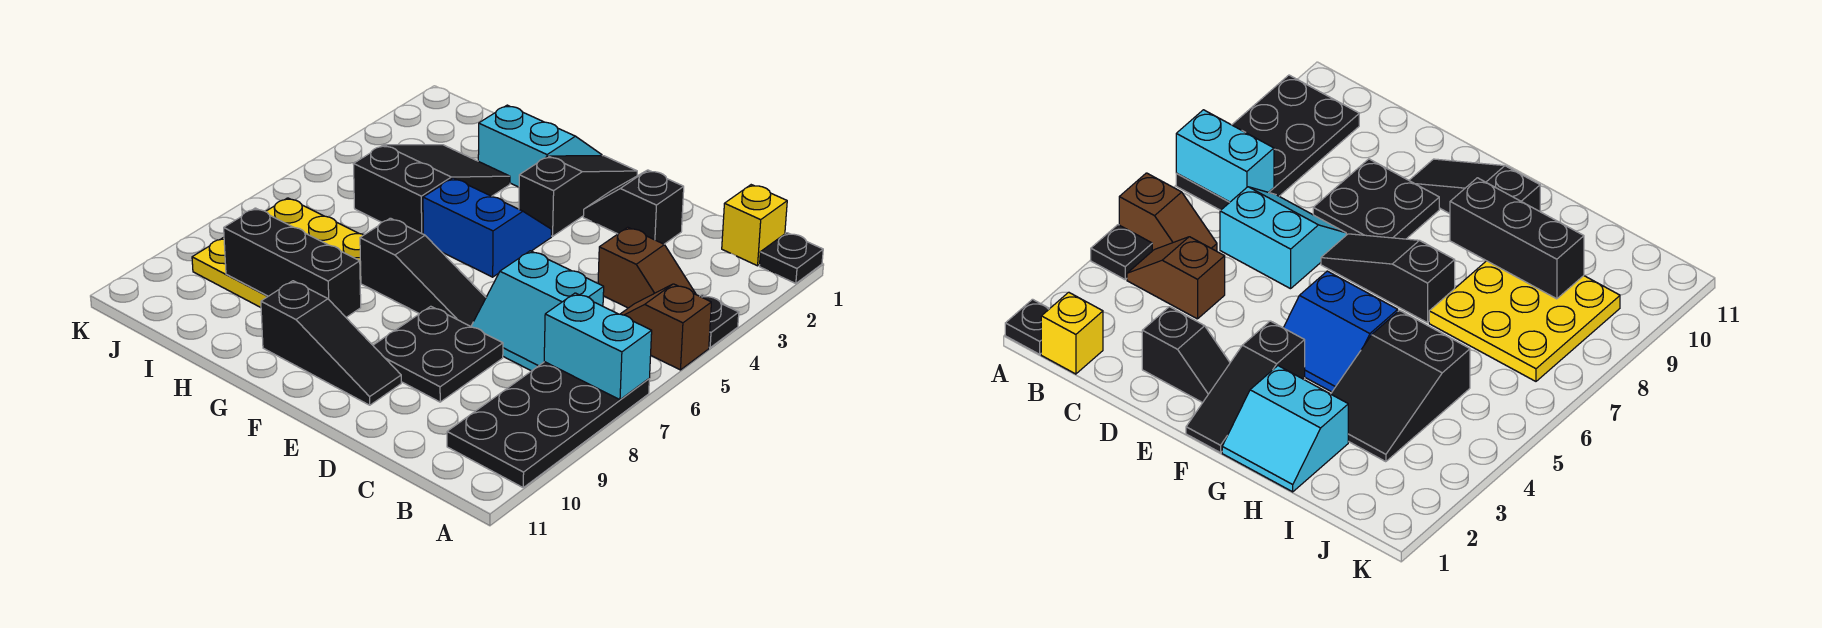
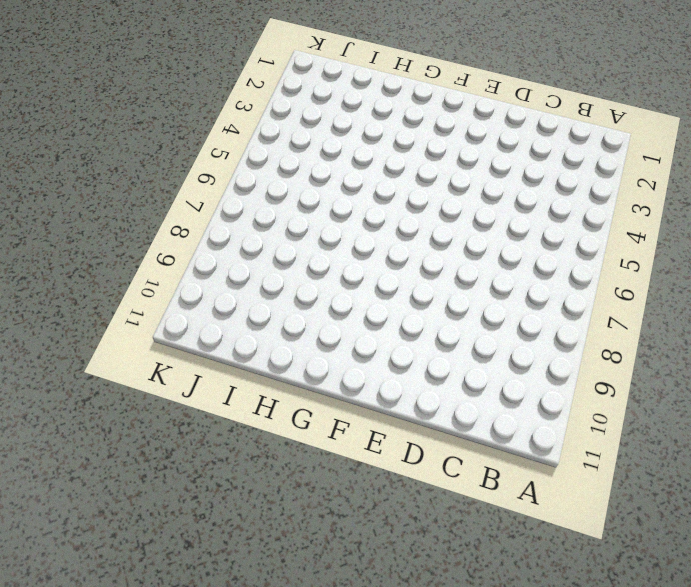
none -> black plate A1 level 1
none -> black plate A4 level 1
none -> brown slope A5:B5 level 1 top A

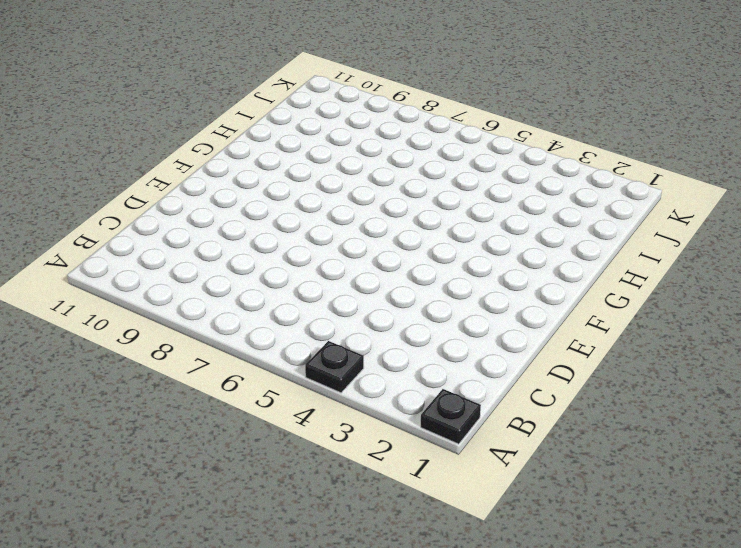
none -> brown slope A5:B5 level 1 top A
none -> black plate A7:B10 level 1
none -> yellow brick B1 level 1

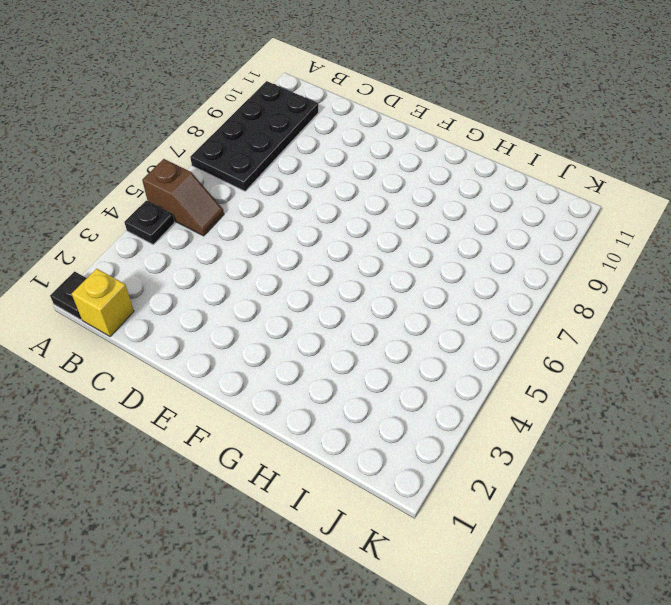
none -> brown slope B4:C4 level 1 top C
none -> cyan slope C6:D7 level 1 top 6
none -> black slope D2:E2 level 1 top D

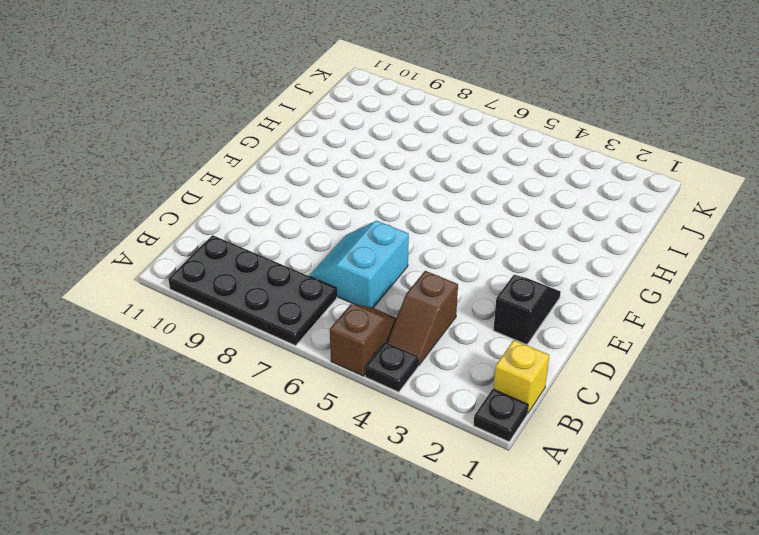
none -> black plate D8:E9 level 1
none -> black slope E7:G7 level 1 top G
none -> black slope E10:G10 level 1 top G

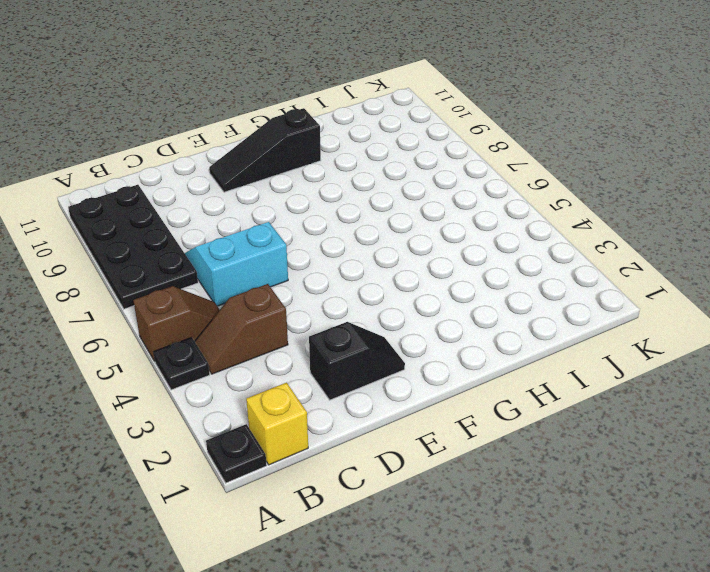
none -> black plate D8:E9 level 1
none -> black slope E7:G7 level 1 top G
none -> black slope F1:F3 level 1 top 3

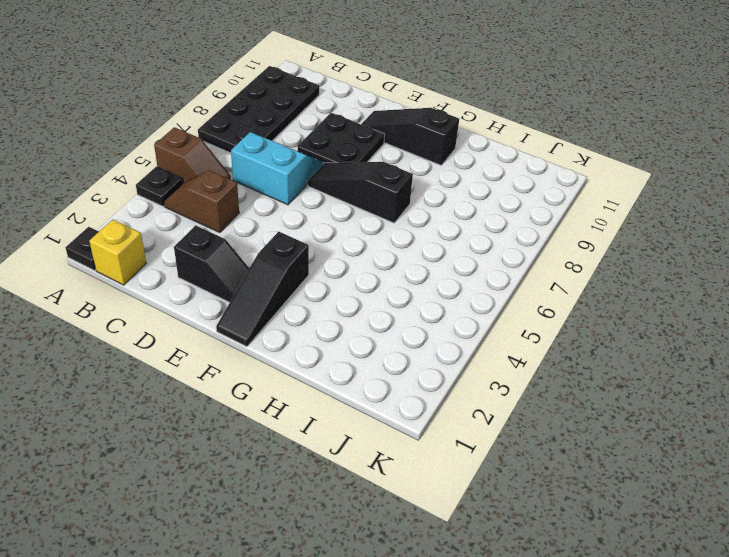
none -> blue slope F4:G5 level 1 top 5
none -> cyan slope G1:H2 level 1 top 2
none -> black slope H3:I5 level 1 top 5

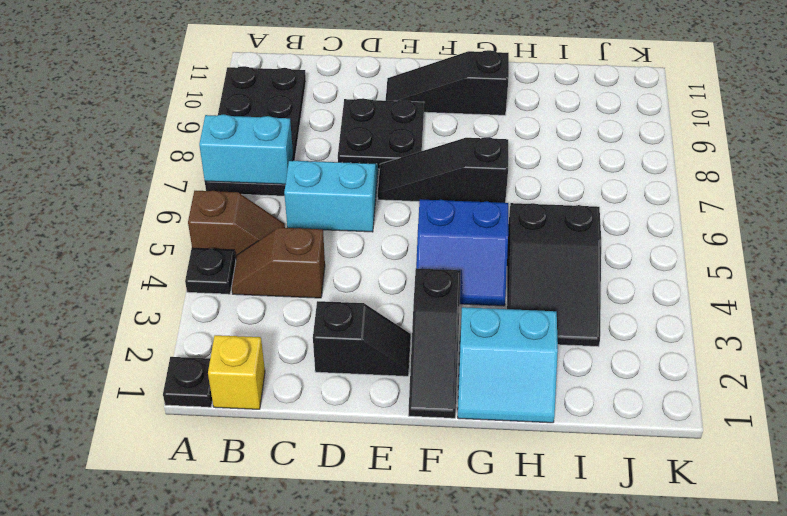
none -> yellow plate H7:J9 level 1
none -> black brick G9:I9 level 2

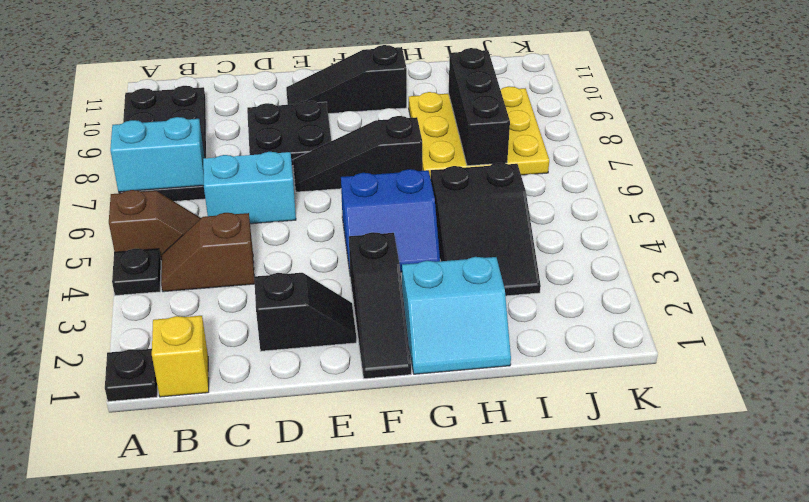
black brick I7:I9 level 2 -> black brick G9:I9 level 2

